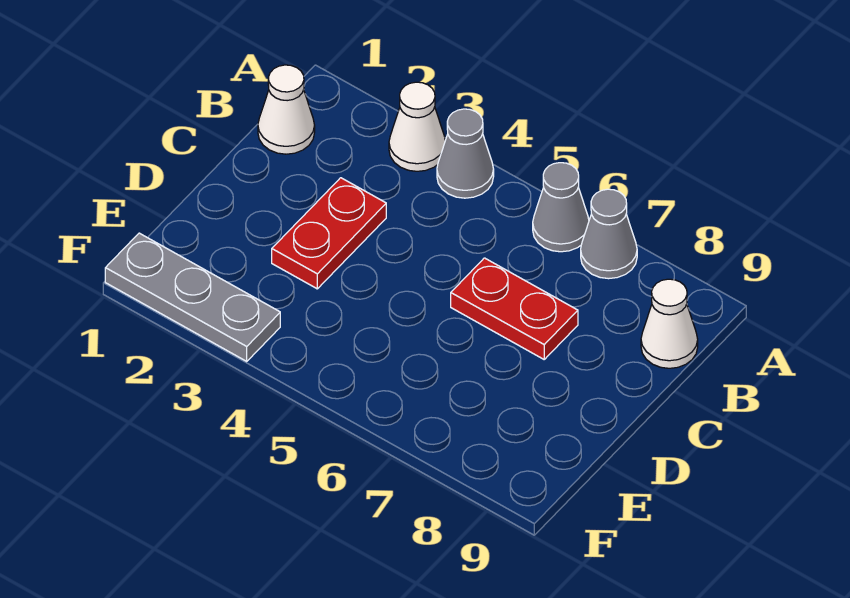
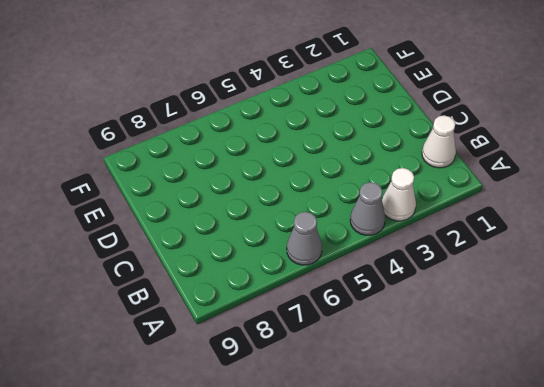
none -> grey cone A7 level 1
none -> white cone B9 level 1

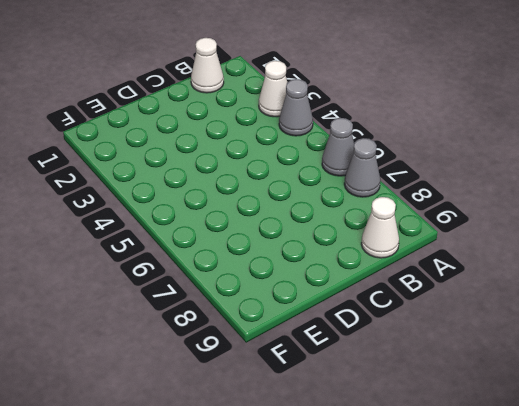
none -> red plate C3:D3 level 1
none -> red plate C6:C7 level 1

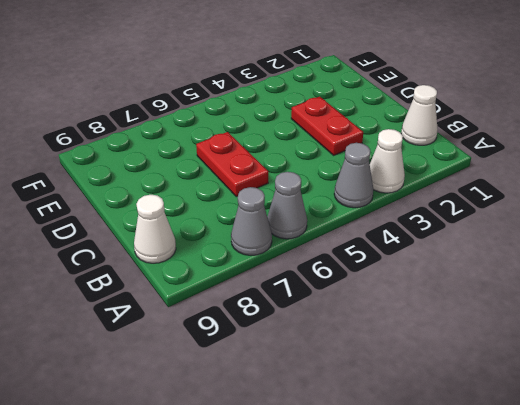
red plate C6:D6 level 1 -> red plate C6:C7 level 1
none -> grey plate F1:F3 level 1

